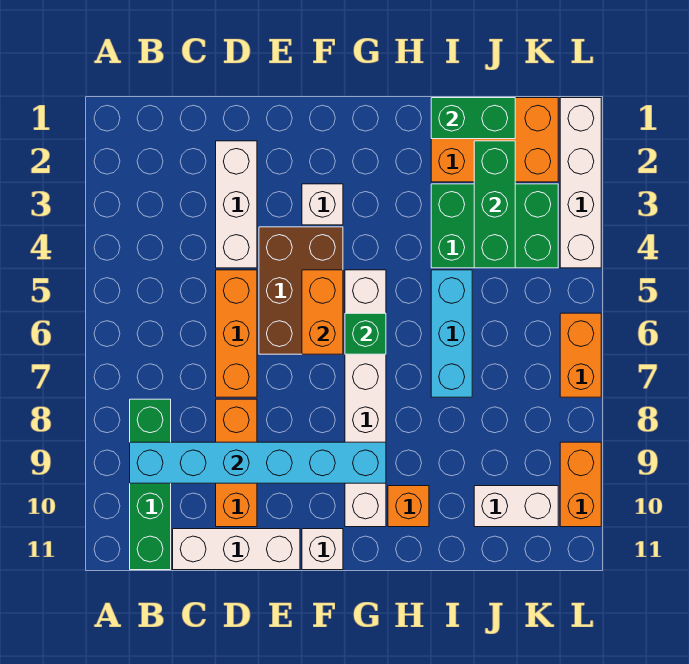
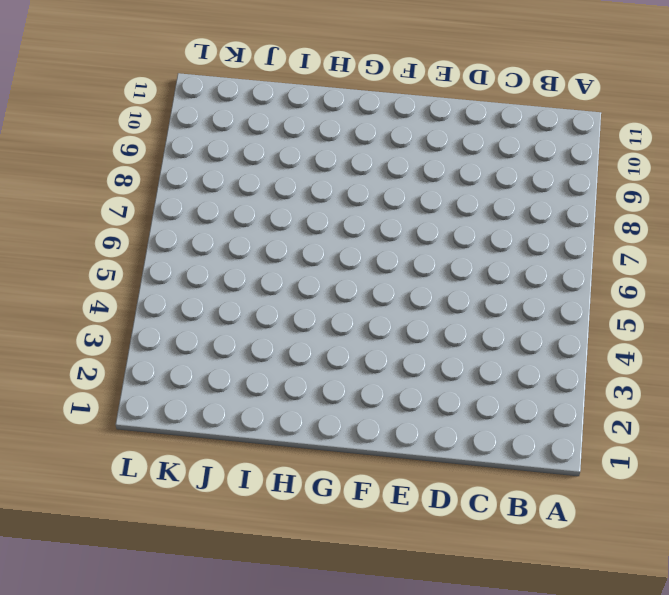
none -> green brick B8:B11 level 1
none -> white brick C11:E11 level 1
none -> white brick D2:D4 level 1

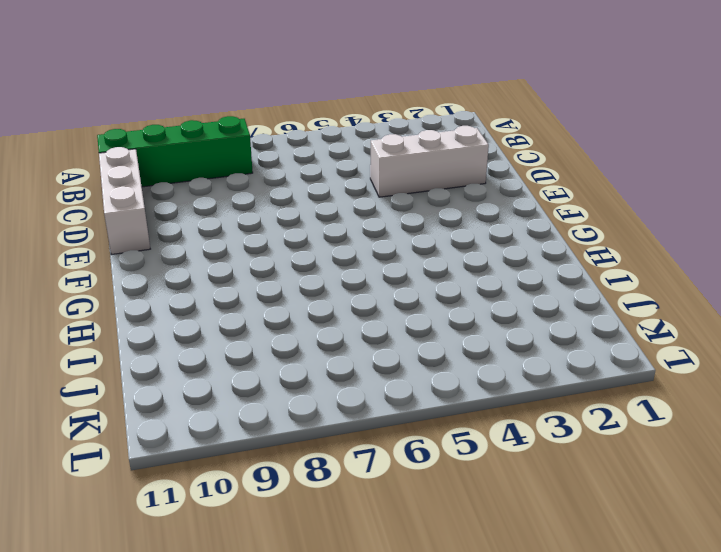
none -> orange brick D5:D7 level 1
none -> orange brick D8:D10 level 1
none -> brown brick E4:F6 level 1

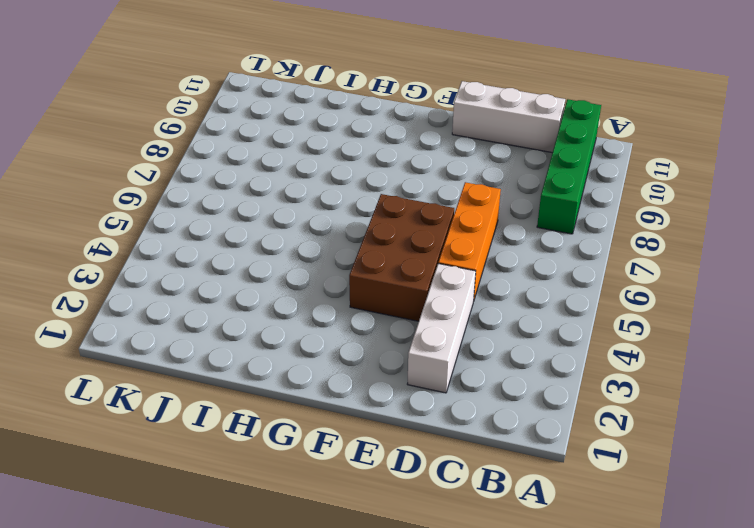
none -> orange brick D8:D10 level 1
none -> white brick F3 level 1
none -> white brick F11 level 1

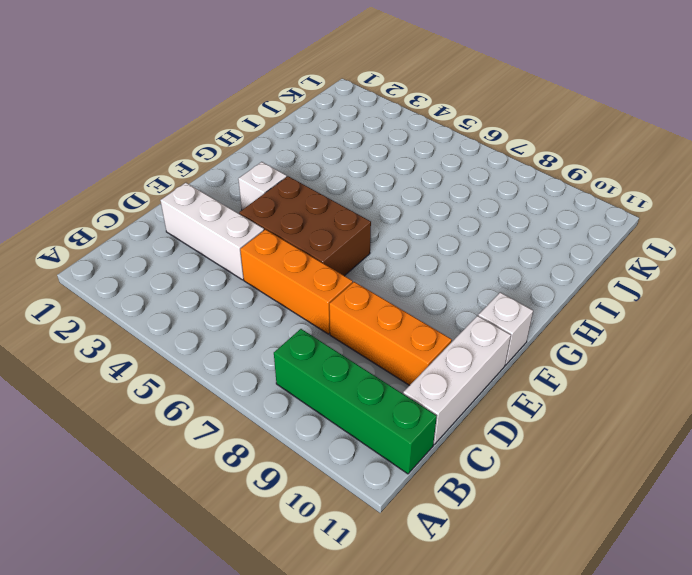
none -> white brick G5:G10 level 1
none -> orange brick H10 level 1
none -> orange brick I1:K2 level 1

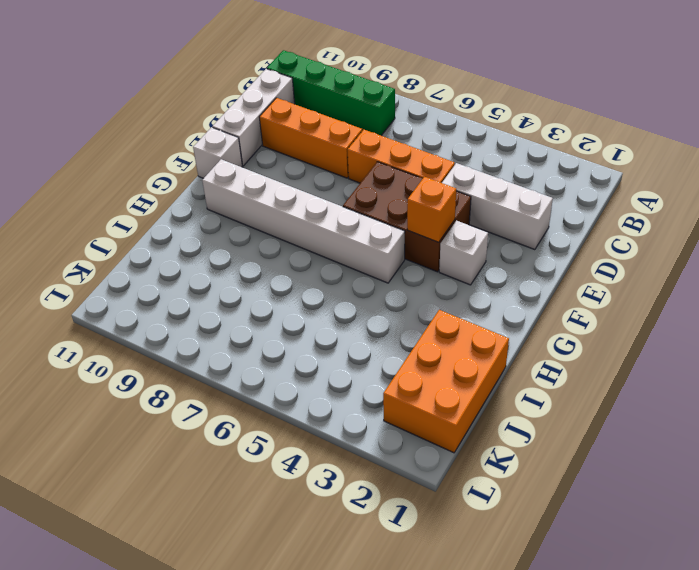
orange brick F4 level 2 -> orange brick H10 level 1
none -> green brick I3:K4 level 1
none -> cyan brick I5:I7 level 1
none -> white brick J10:K10 level 1

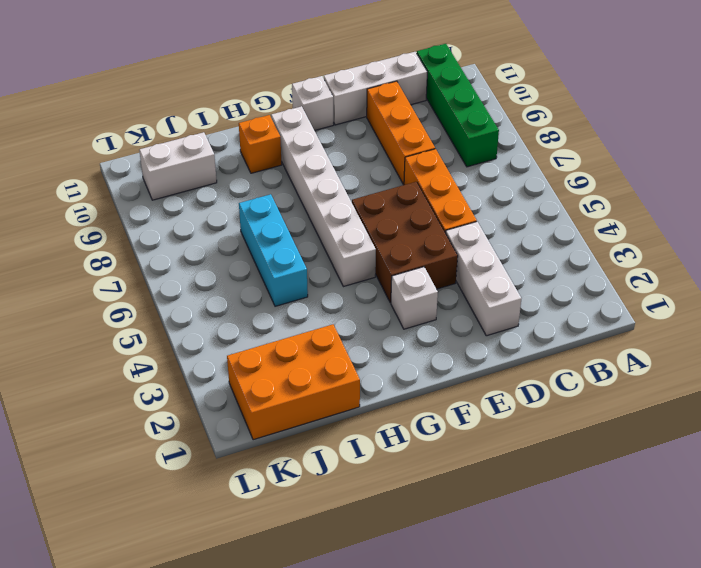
none -> green brick I3:K4 level 1
none -> white brick L1:L4 level 1
none -> orange brick L6:L7 level 1

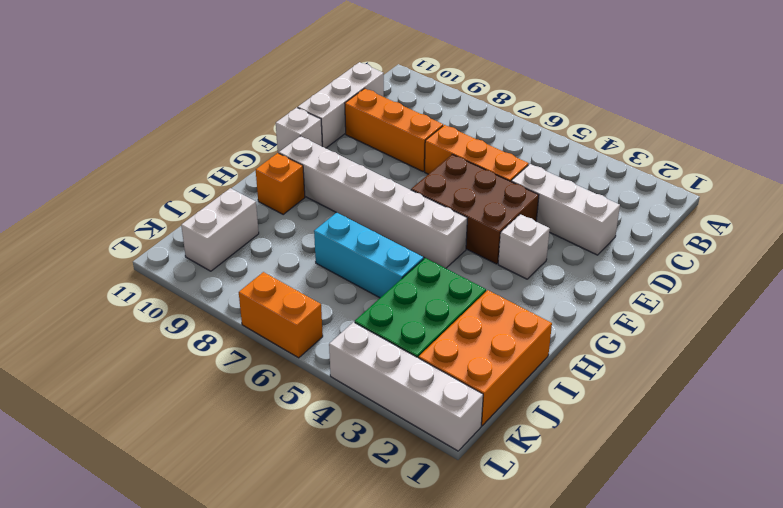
none -> green brick B8:B11 level 1
none -> orange brick L9:L10 level 1
none -> cyan brick B9:G9 level 2

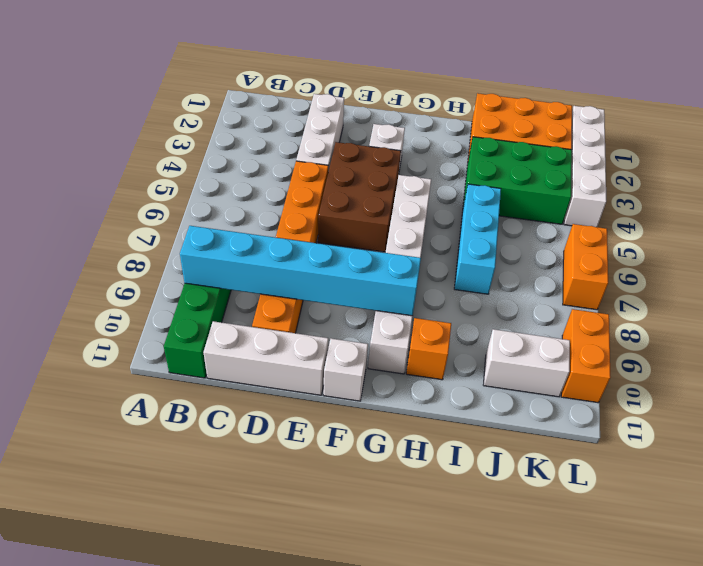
none -> orange brick F5:F6 level 2
none -> green brick G6 level 2
none -> green brick I1:J1 level 2

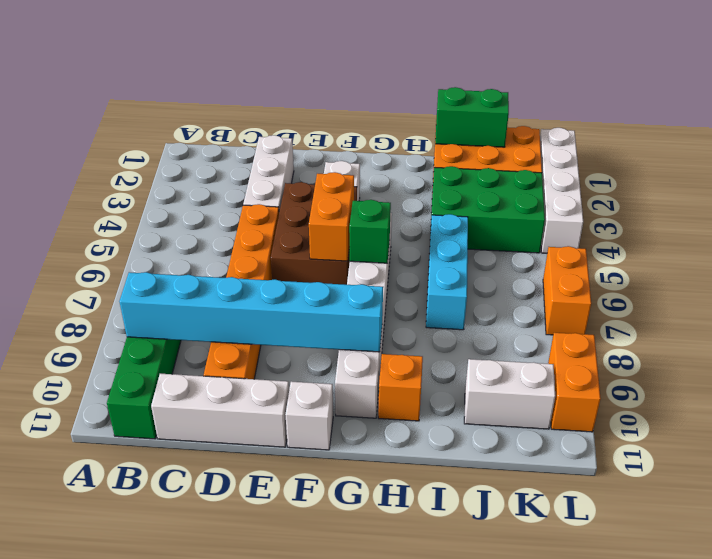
none -> green brick J2:J4 level 2

